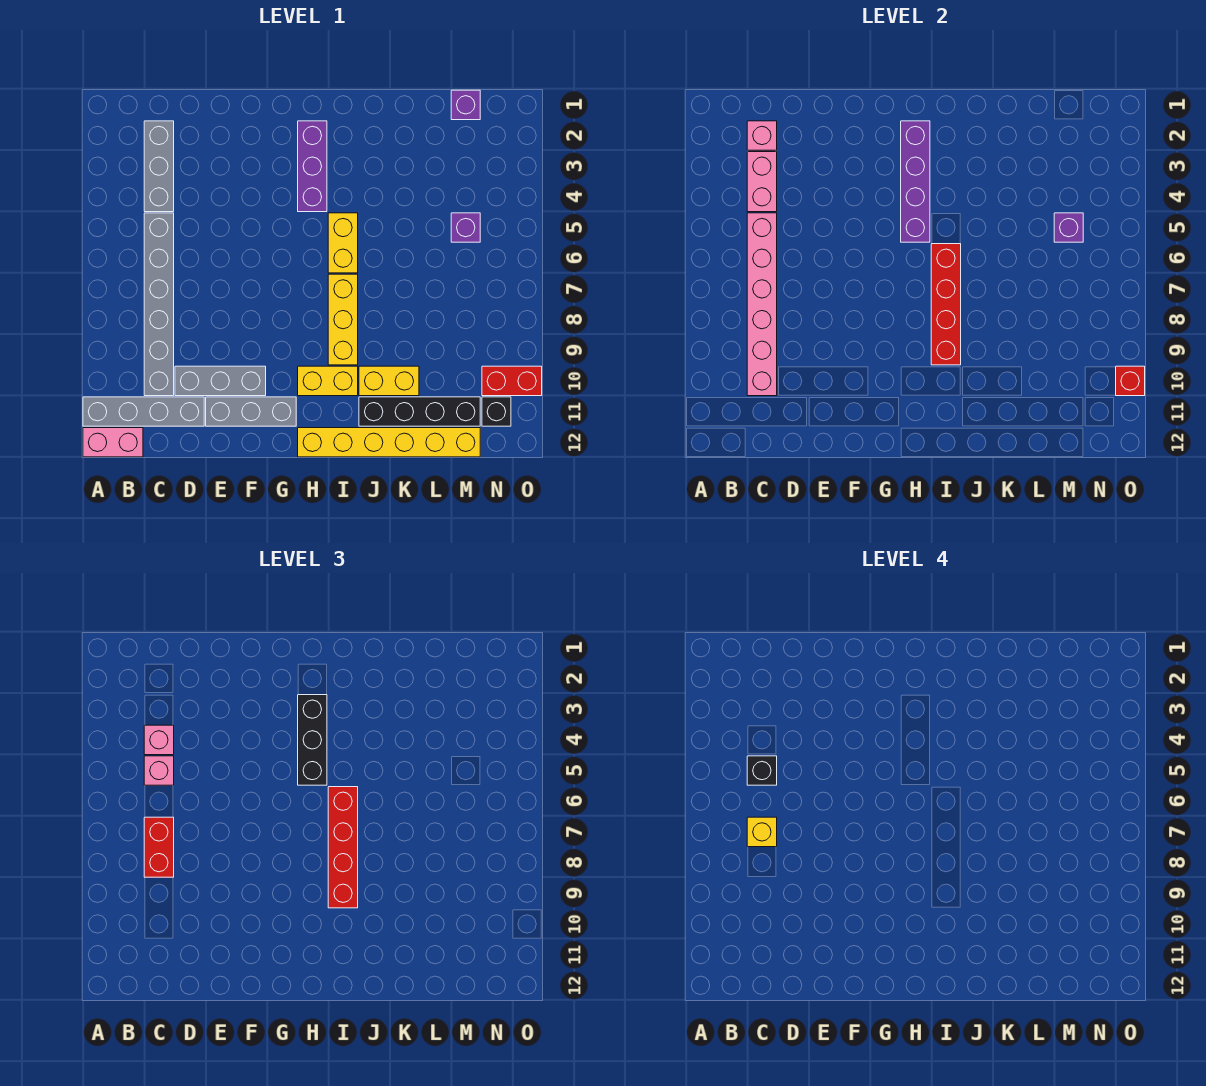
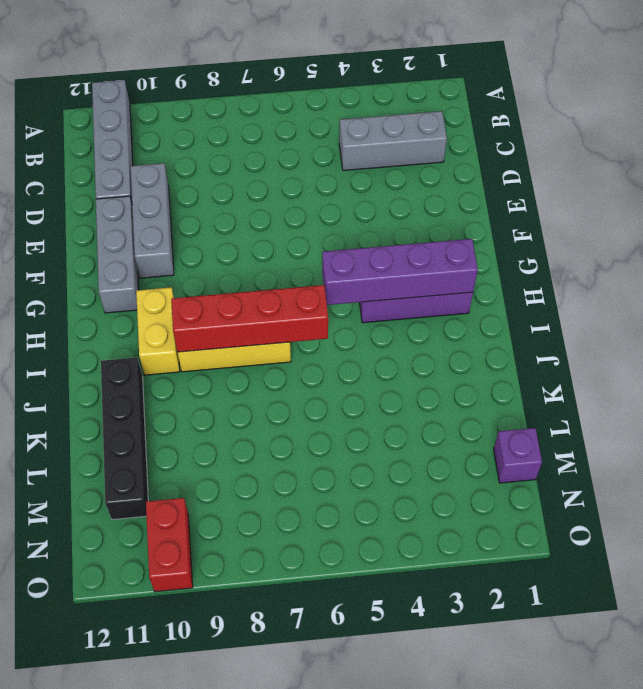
none -> pink brick A12:B12 level 1
none -> grey brick C5:C10 level 1
none -> yellow brick H12:M12 level 1
none -> yellow brick I5:I6 level 1

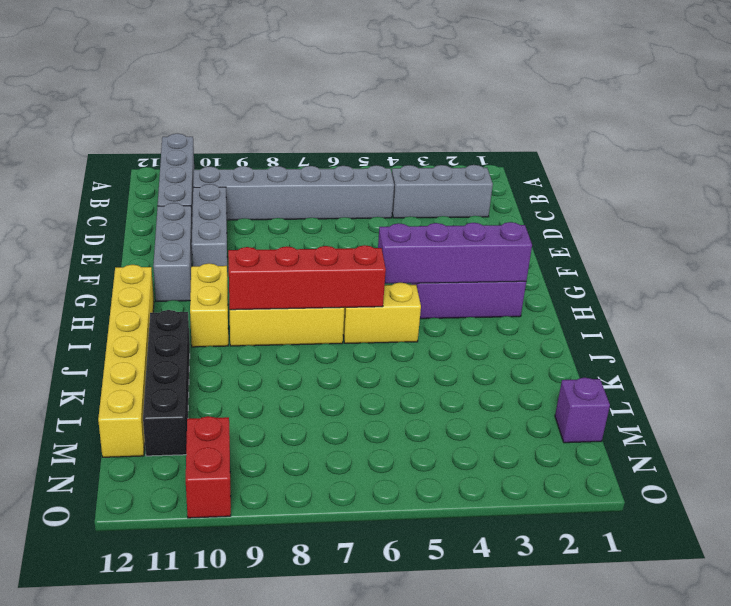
none -> pink brick A12:B12 level 1
none -> yellow brick J10:K10 level 1
none -> purple brick M5 level 1
none -> black brick N11 level 1

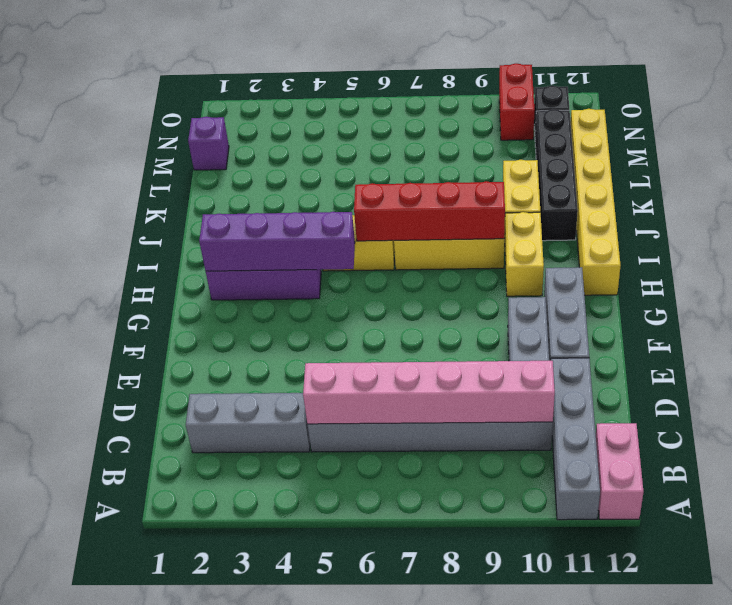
none -> purple brick M5 level 1
none -> pink brick C2 level 2
none -> pink brick C3:C4 level 2
none -> purple brick M5 level 2

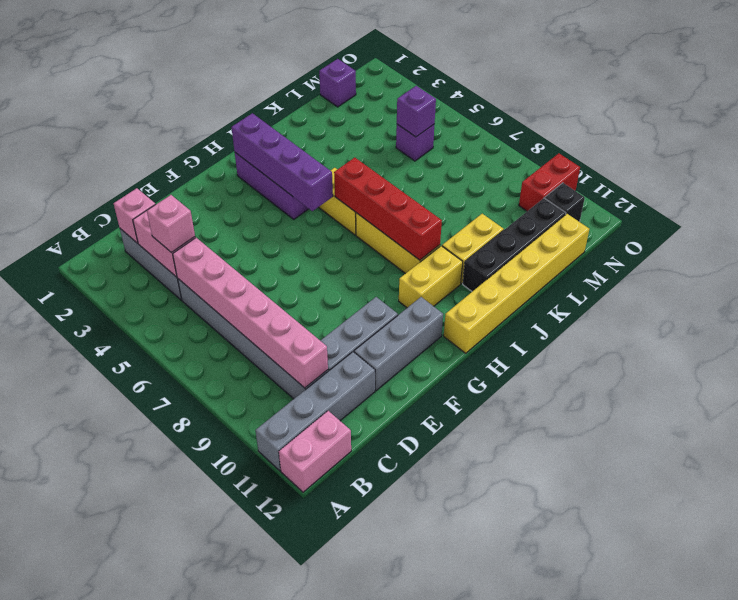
none -> red brick O10 level 2
none -> pink brick C5 level 3
none -> red brick C7:C8 level 3
none -> black brick H3:H5 level 3

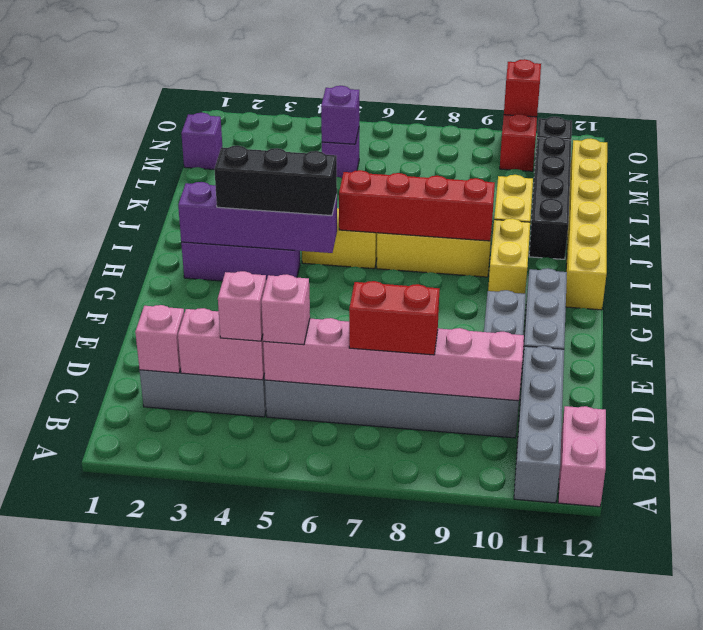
none -> red brick I6:I9 level 3
none -> black brick C5 level 4
none -> yellow brick C7 level 4

